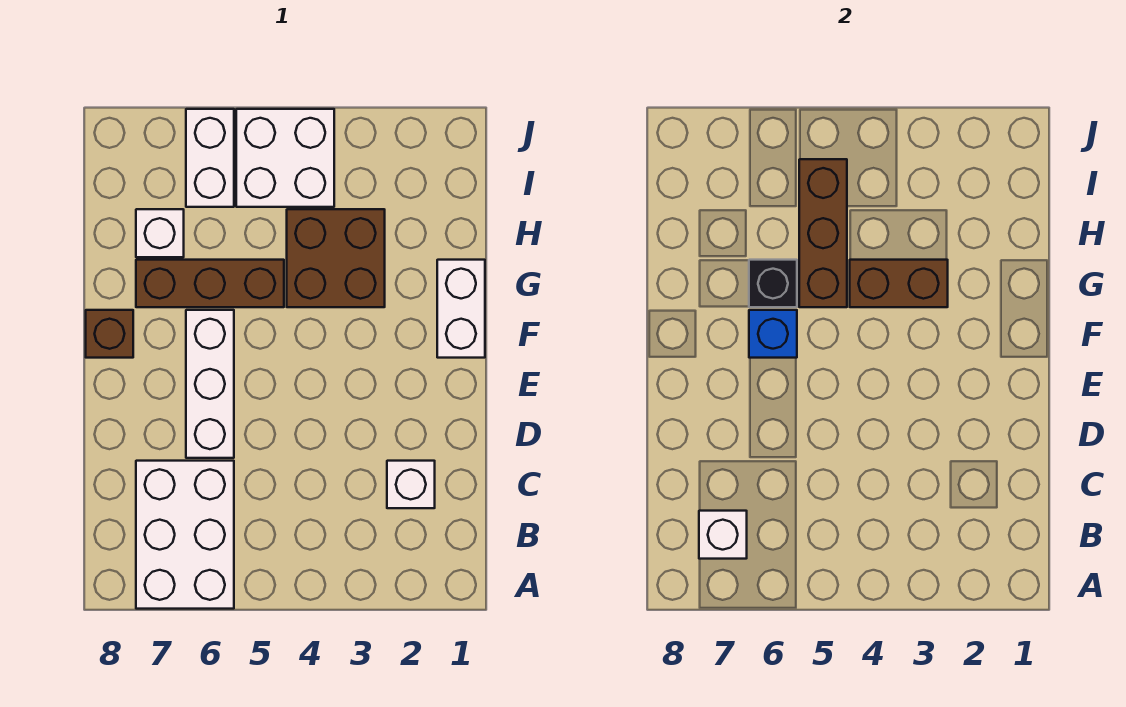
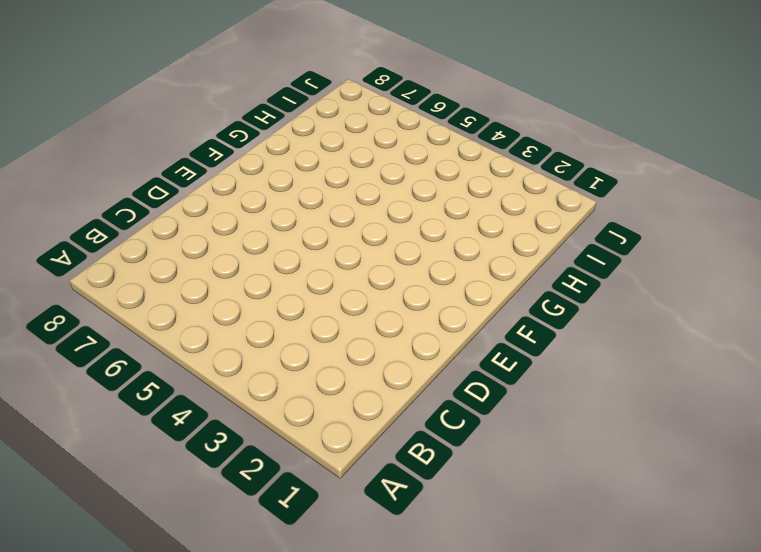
none -> white brick A6:C7 level 1
none -> white brick C2 level 1
none -> white brick D6:F6 level 1

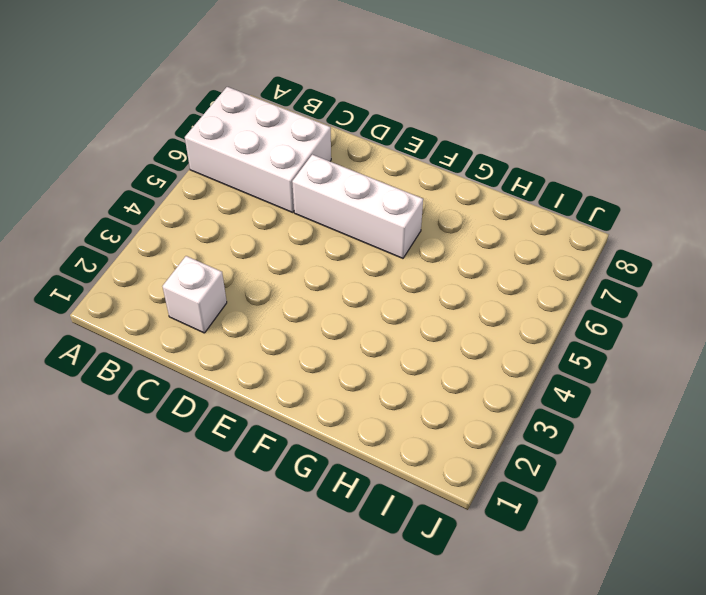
none -> white brick F1:G1 level 1
none -> brown brick F8 level 1
none -> brown brick G3:H4 level 1

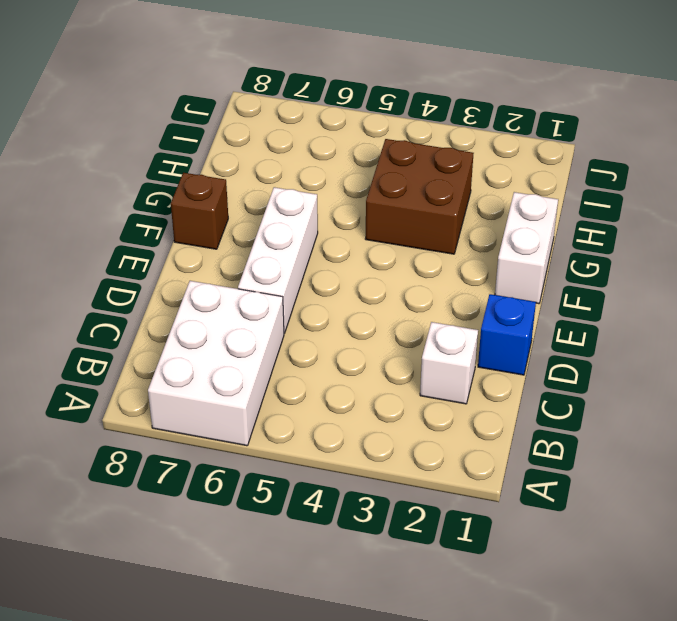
blue brick D1 level 1 -> blue brick F6 level 2
none -> brown brick G5:G7 level 1
none -> white brick H7 level 1
none -> white brick I4:J5 level 1

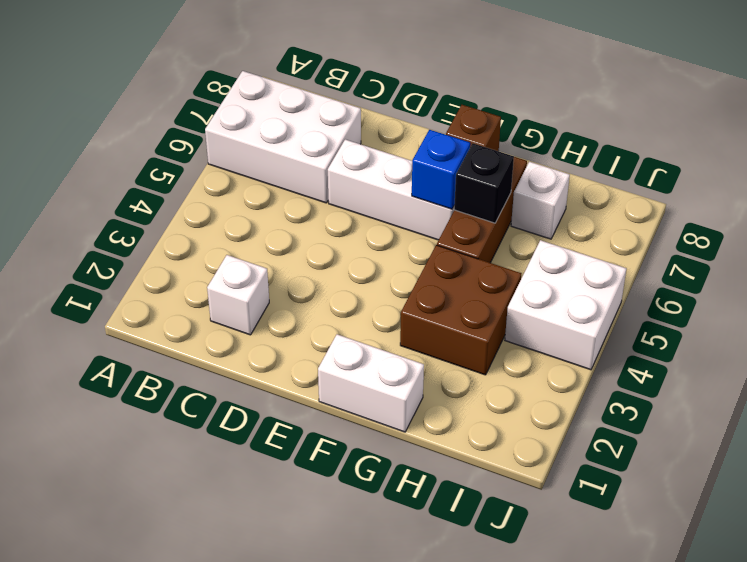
none -> white brick I6:J6 level 1
none -> white brick B7 level 2
none -> brown brick G3:G4 level 2

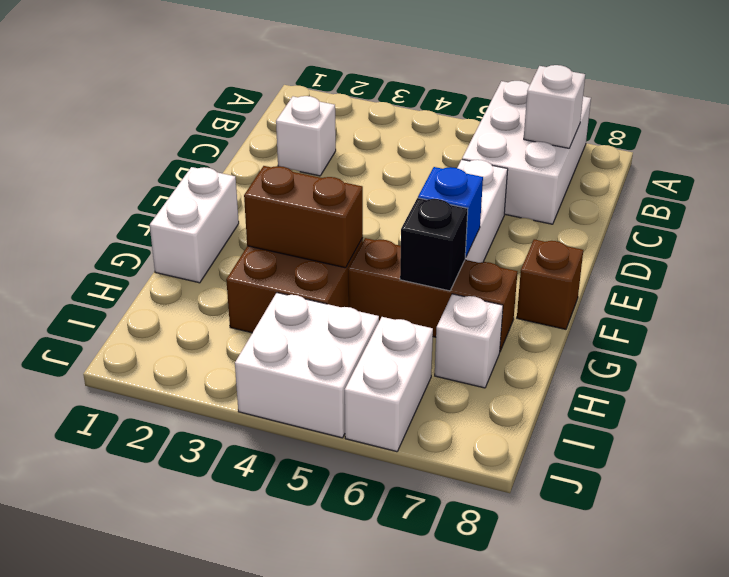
none -> brown brick G5:I5 level 2

